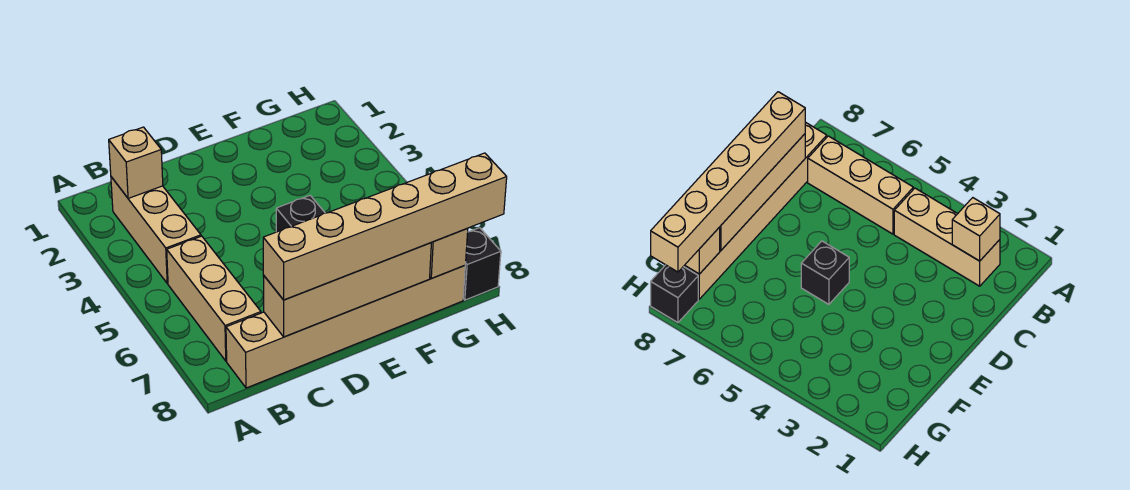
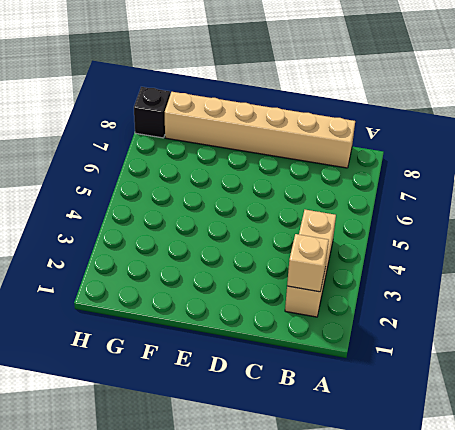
none -> tan brick B5:B7 level 1
none -> black brick E5 level 1

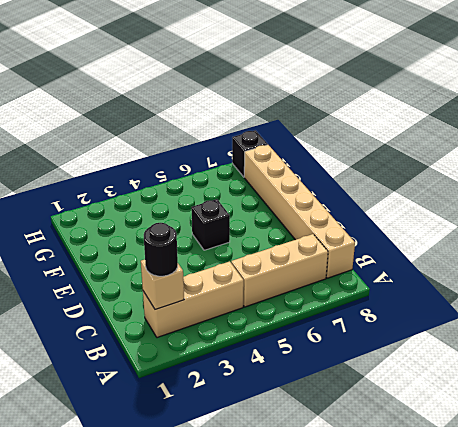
black round brick B2 level 3 -> none
none -> tan brick C8:F8 level 2
none -> tan brick G8 level 2

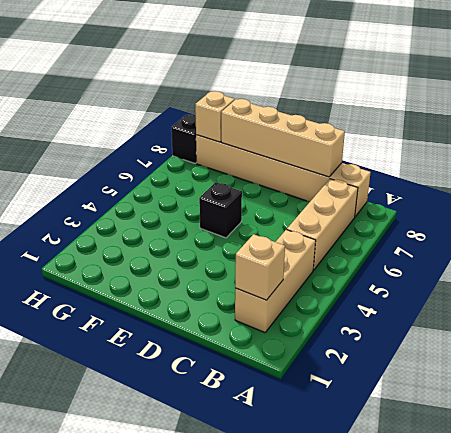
none -> tan brick C8:H8 level 3

